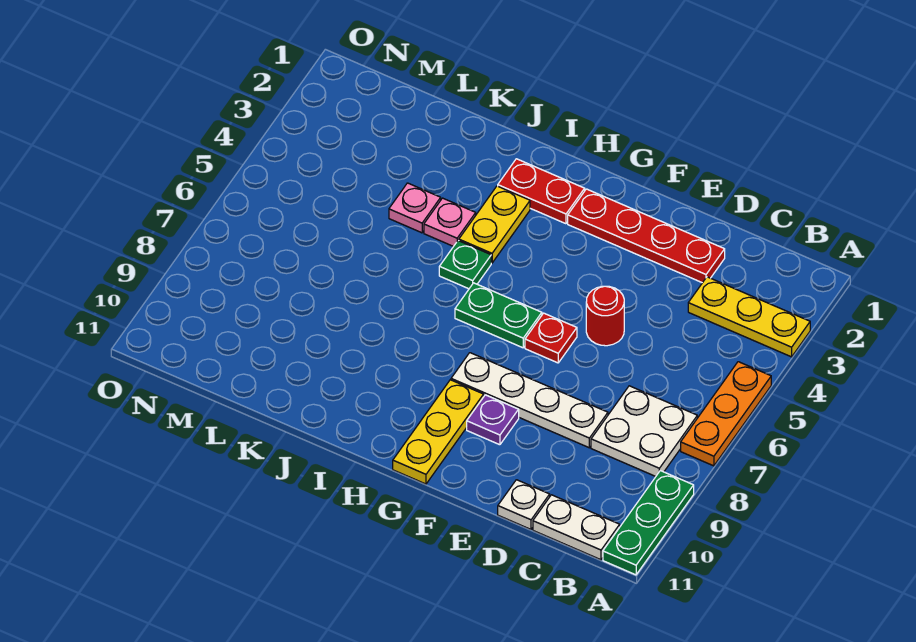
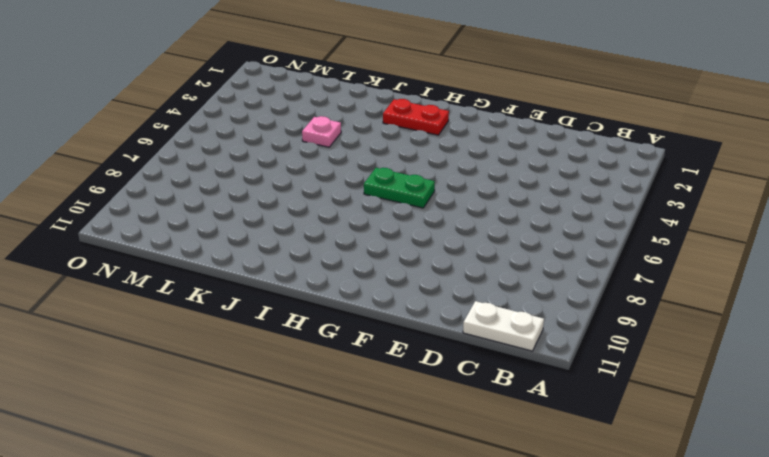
none -> yellow plate A3:C3 level 1
none -> orange plate A5:A7 level 1
none -> green plate A9:A11 level 1

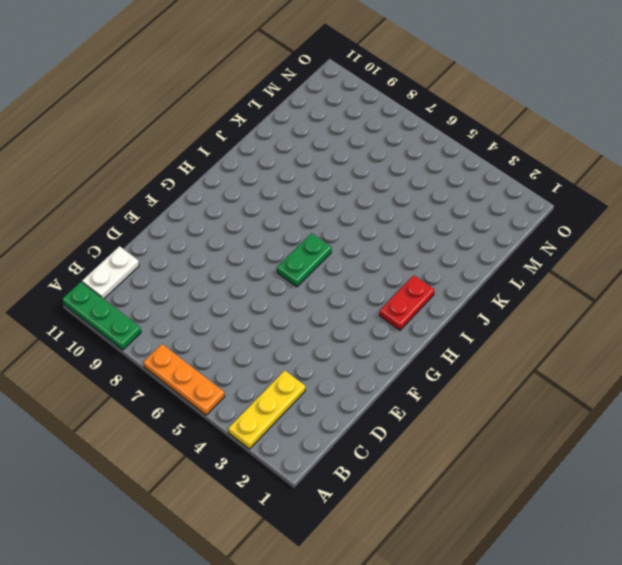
none -> white plate B7:C8 level 1
none -> red plate D2:G2 level 1
none -> white plate D8:G8 level 1

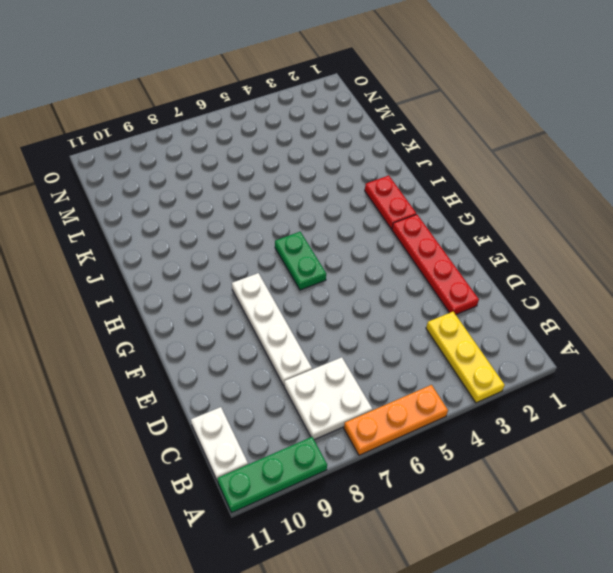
none -> white plate D11 level 1
none -> red round brick E5 level 1
none -> red plate F6 level 1

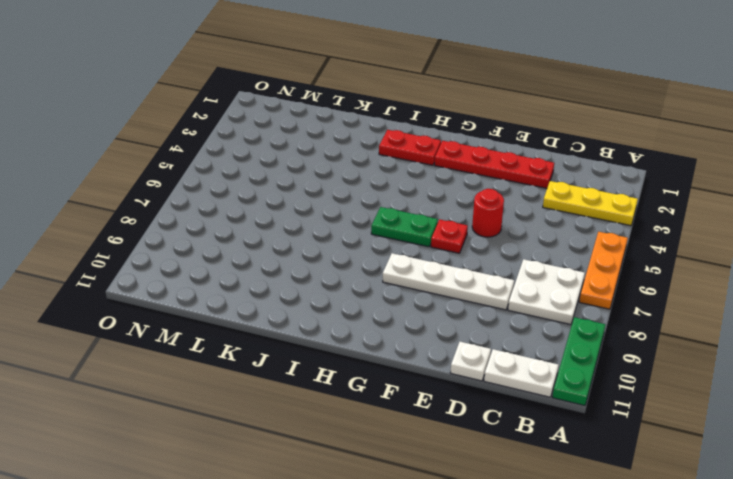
none -> purple plate F9 level 1
none -> yellow plate G9:G11 level 1
none -> yellow plate I3:I4 level 1

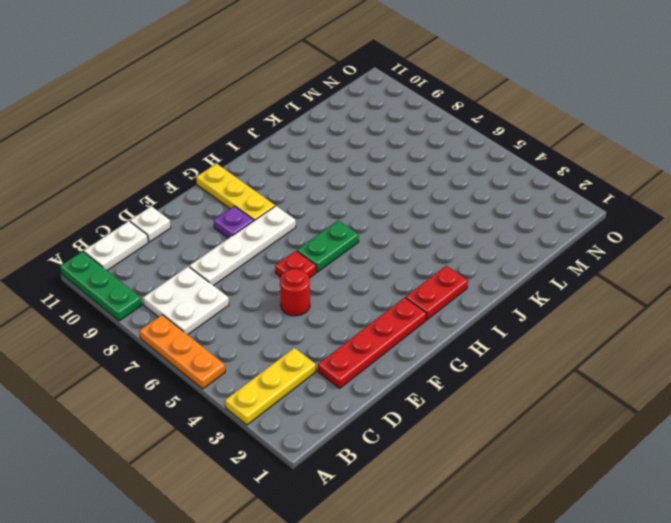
none -> yellow plate I3:I4 level 1
none -> green plate I5 level 1
none -> pink plate J4 level 1

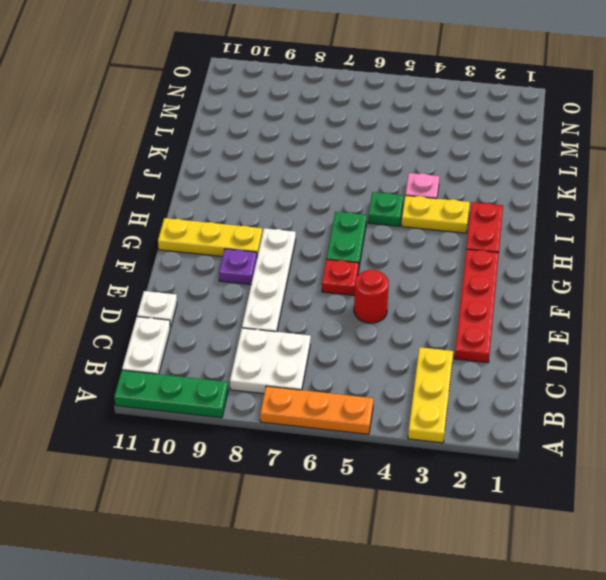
none -> pink plate K4 level 1

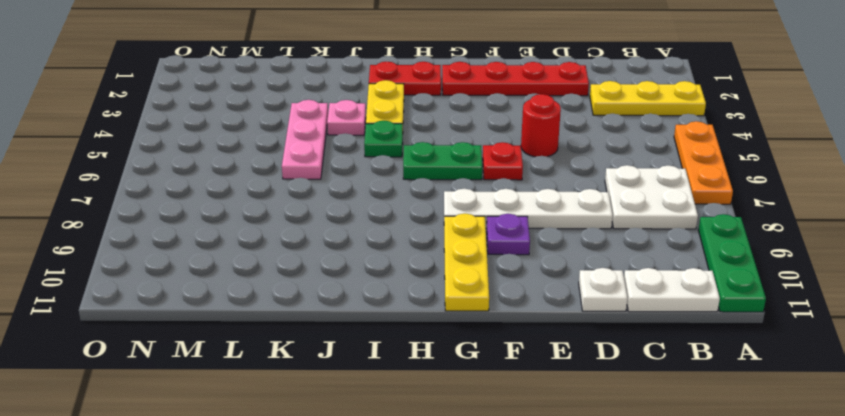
pink plate K4:K6 level 1 -> pink plate K4 level 1

